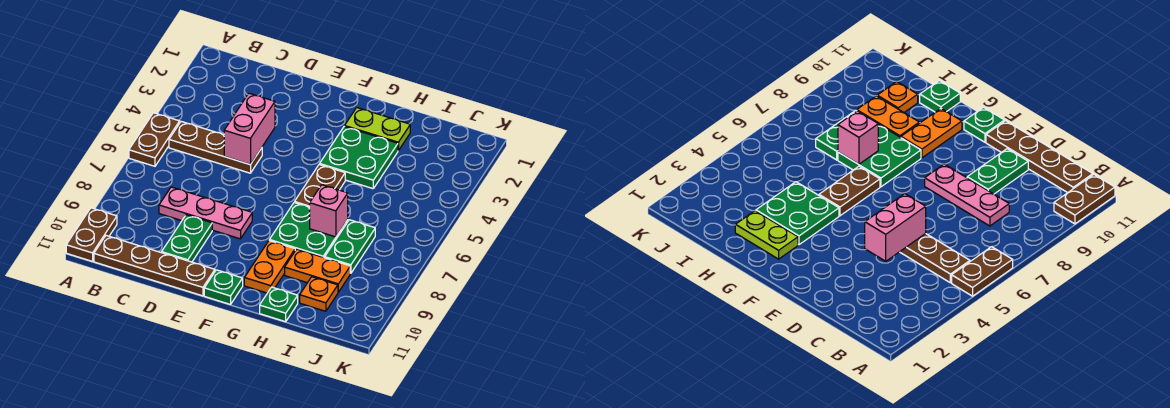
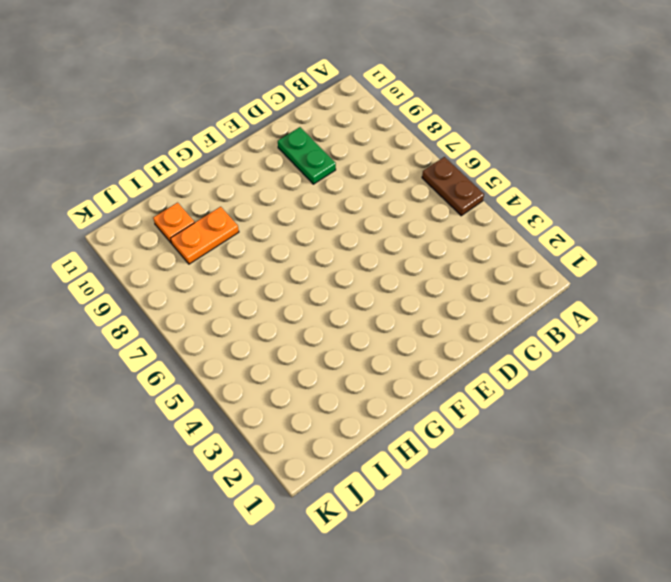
none -> brown plate A10:A11 level 1
none -> brown plate B5:D5 level 1
none -> brown plate B11:E11 level 1

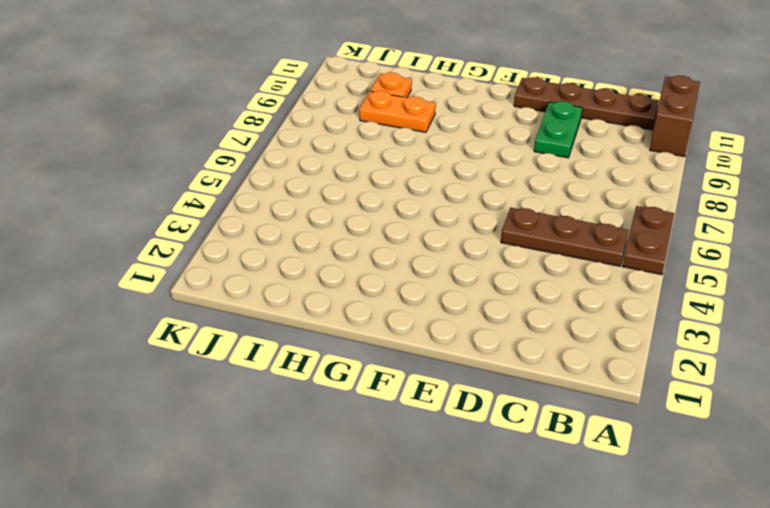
brown brick A10:A11 level 1 -> brown plate A10:A11 level 1
none -> pink plate C8:E8 level 1
none -> green plate F11 level 1
none -> lime plate G2:H2 level 1

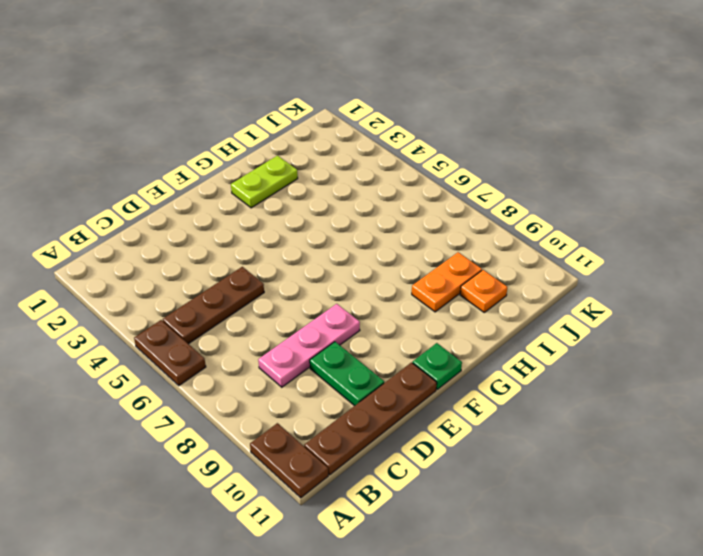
none -> green plate G3:H4 level 1
none -> brown plate G5:G6 level 1
none -> green plate G7:H8 level 1

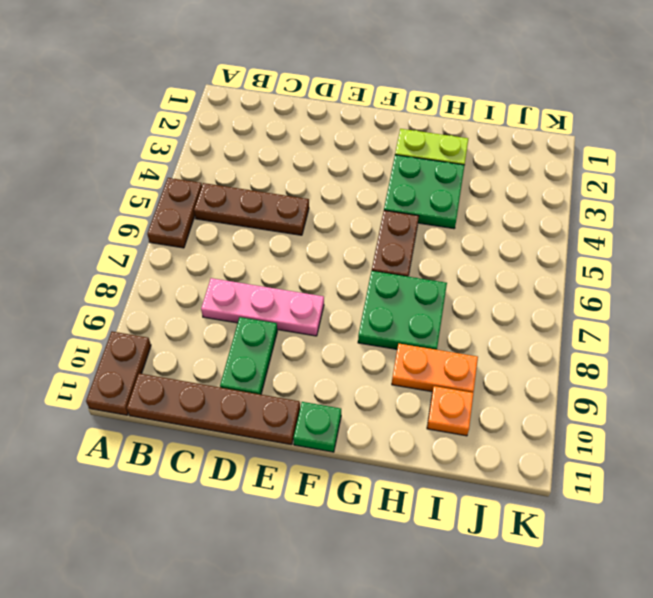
none -> orange plate G9:G10 level 1
none -> green plate H11 level 1
none -> green plate I7:I8 level 1

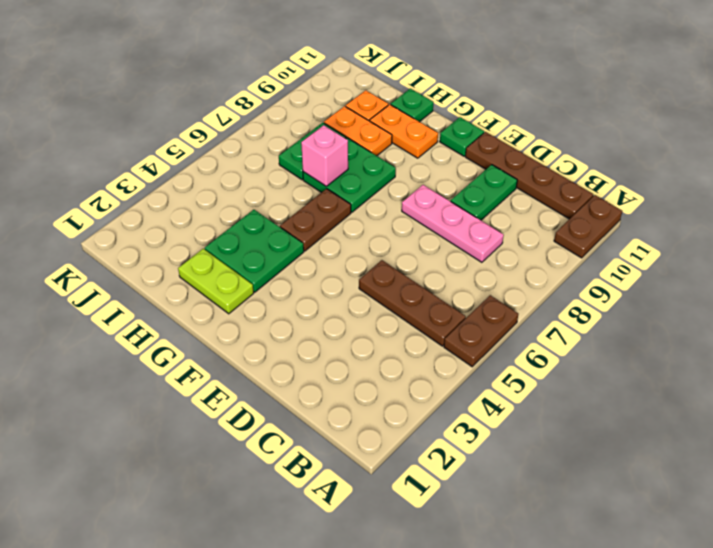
orange plate G10:H10 level 1 -> orange plate G9:G10 level 1
none -> pink brick D4:D5 level 2

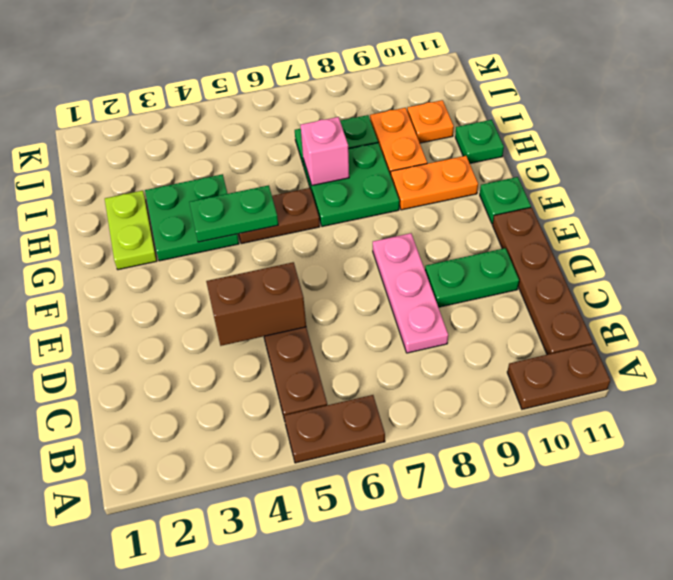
brown brick D4:D5 level 2 -> pink brick D4:D5 level 2
green plate G4:G5 level 2 -> none

